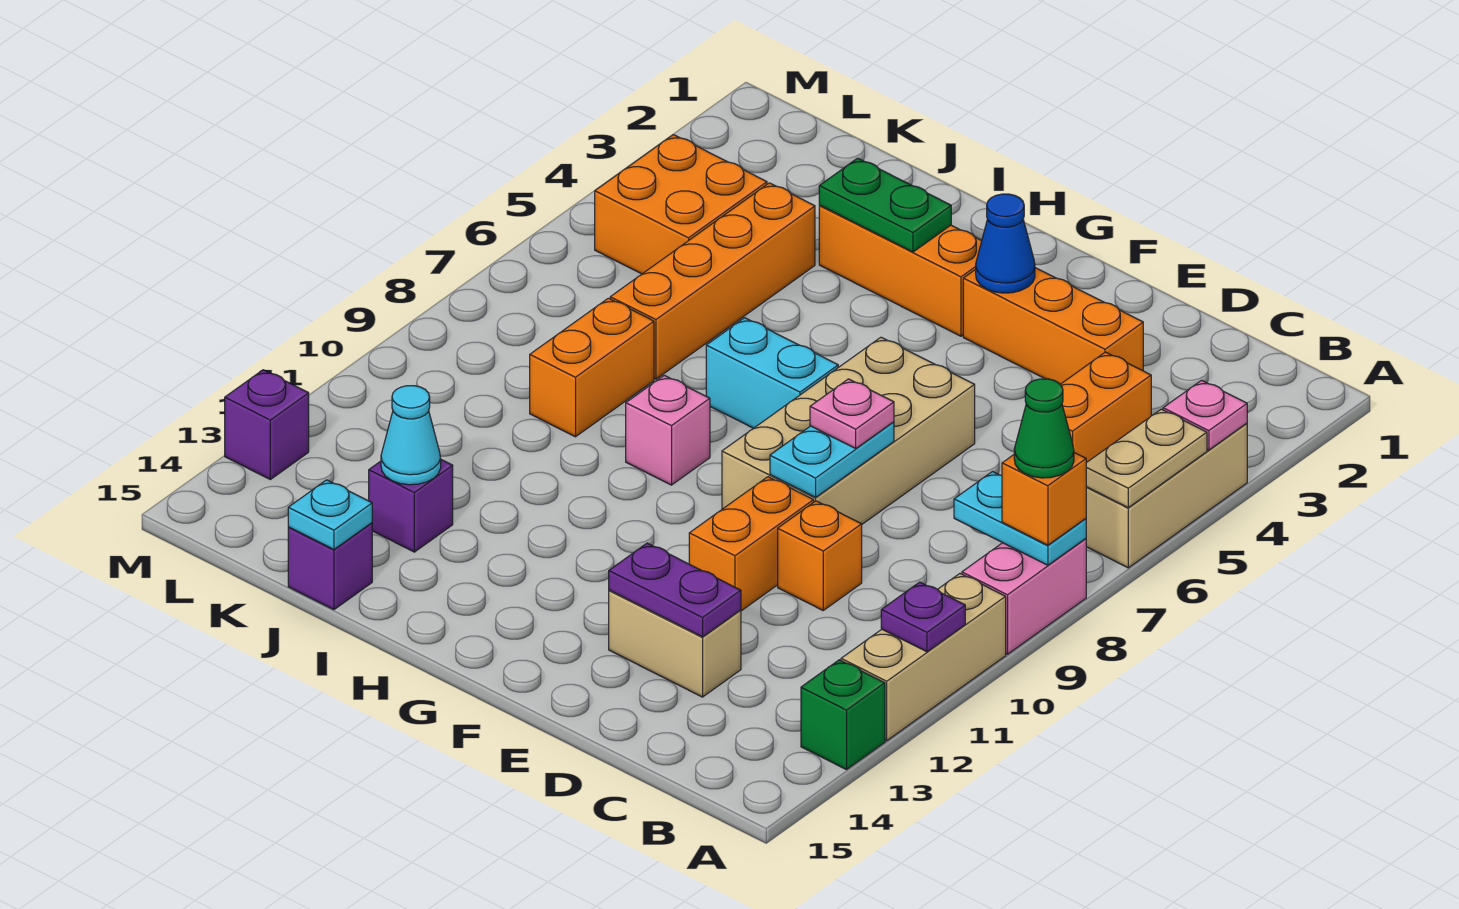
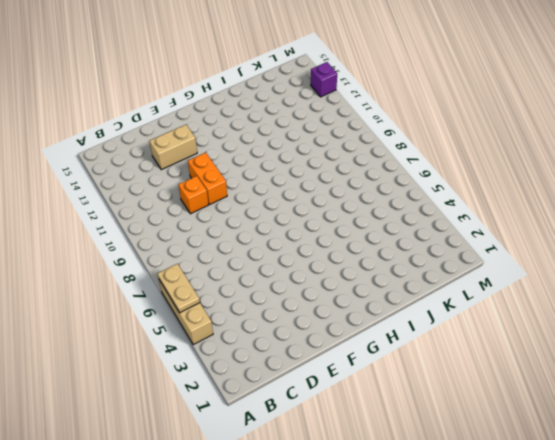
none -> pink brick A8:A9 level 1
none -> tan brick A10:A12 level 1
none -> green brick A13 level 1
none -> orange brick C4:C5 level 1

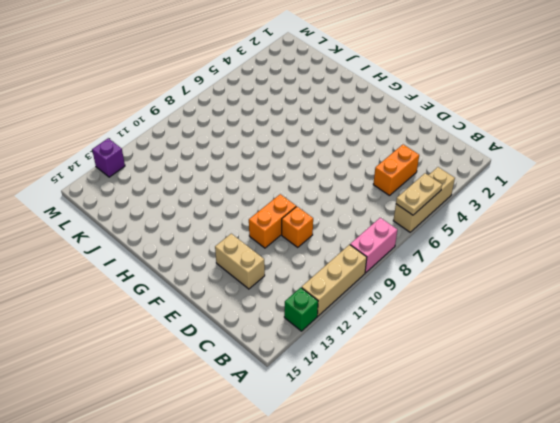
none -> orange brick D3:F3 level 1
none -> tan brick E6:F9 level 1
none -> orange brick G3:I3 level 1
none -> cyan brick G7:H7 level 1

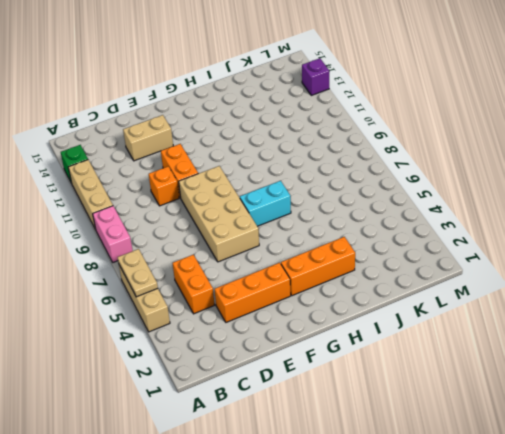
none -> pink brick H9 level 1
none -> orange brick J4:J7 level 1
none -> orange brick J8:J9 level 1
none -> purple brick J13 level 1

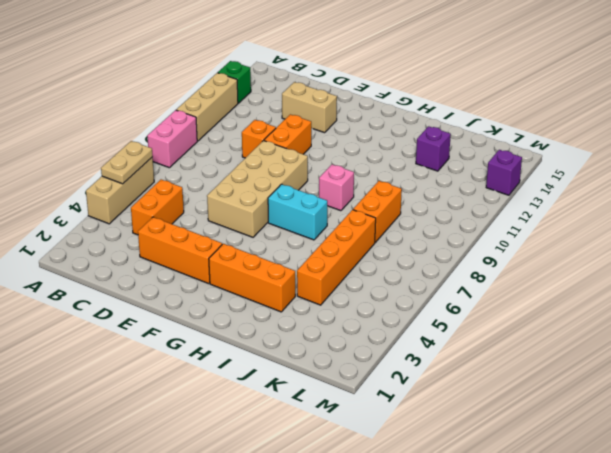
none -> purple brick J15 level 1
none -> orange brick K4:L5 level 1
none -> pink plate A4 level 2
none -> cyan plate A8:B8 level 2

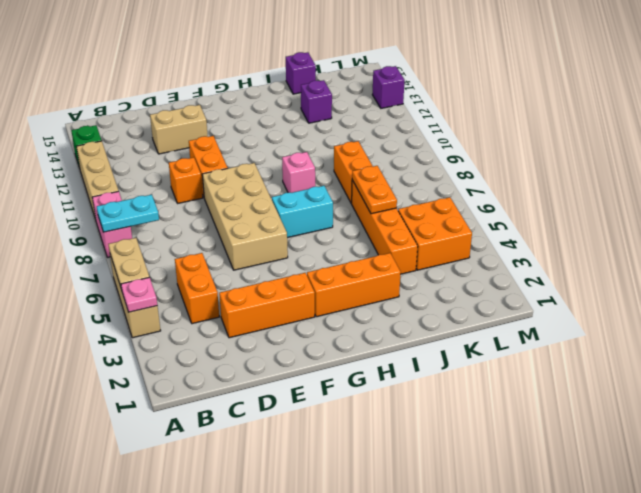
orange plate J6:J7 level 2 -> none
none -> purple plate A11 level 2
none -> purple plate D13:E13 level 2
none -> cyan plate E8:E9 level 2
none -> blue cone F3 level 2

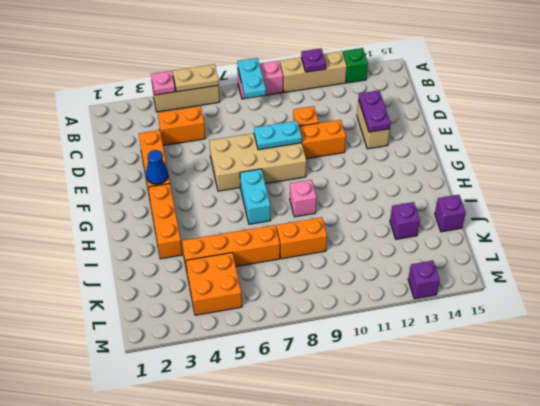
none -> green plate H3:I3 level 2
none -> cyan cone J13 level 2
none -> cyan plate J15 level 2
none -> orange brick A8 level 3

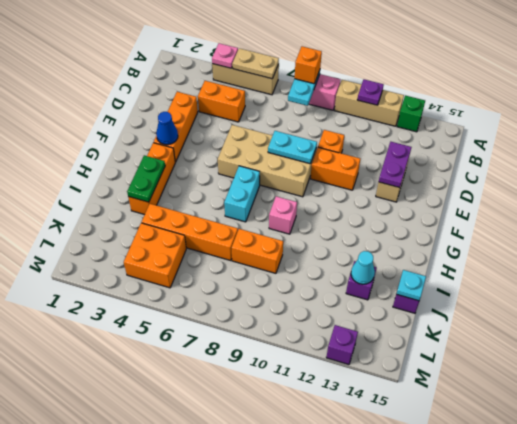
none -> pink plate E8 level 3
none -> green cone A8 level 4

